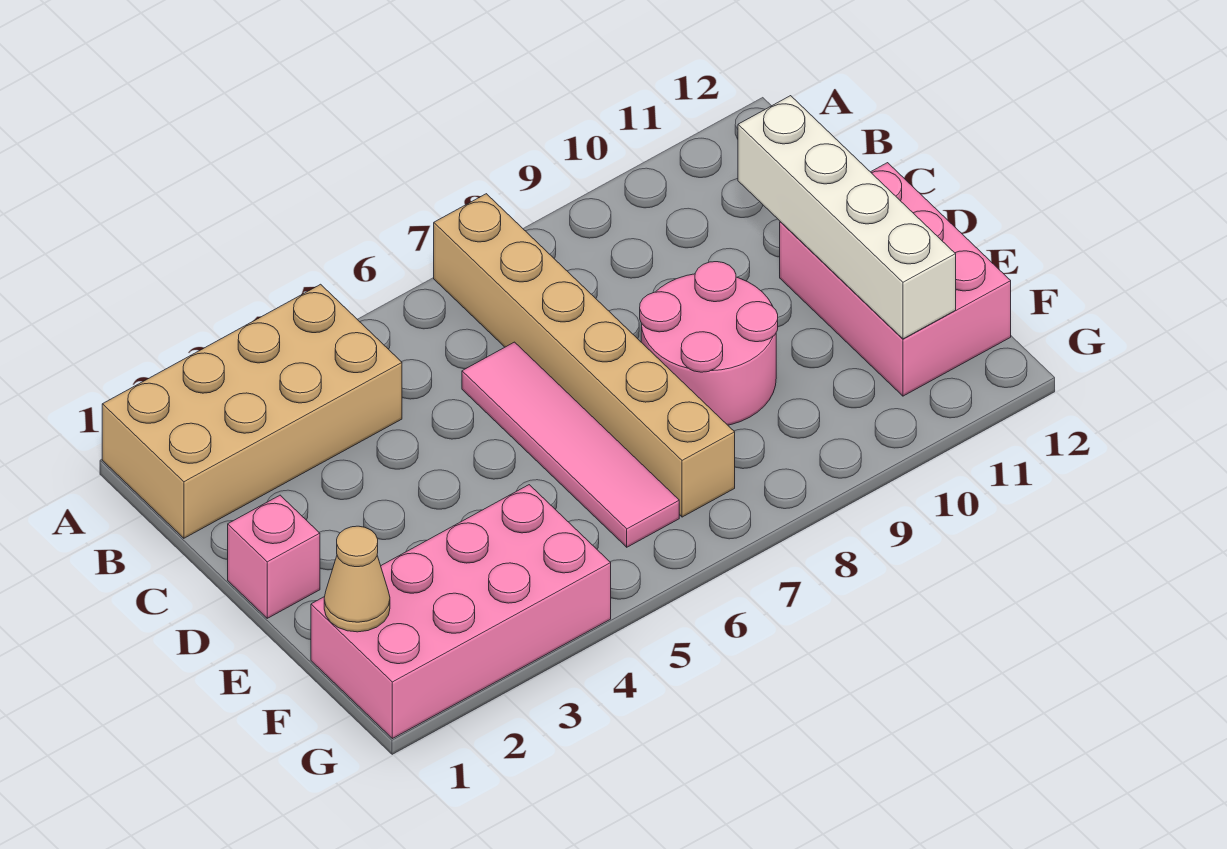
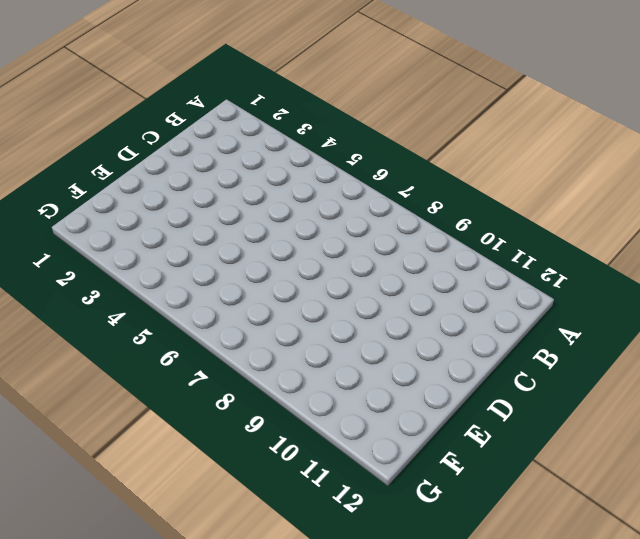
none -> tan brick A1:B4 level 1
none -> tan brick A7:F7 level 1

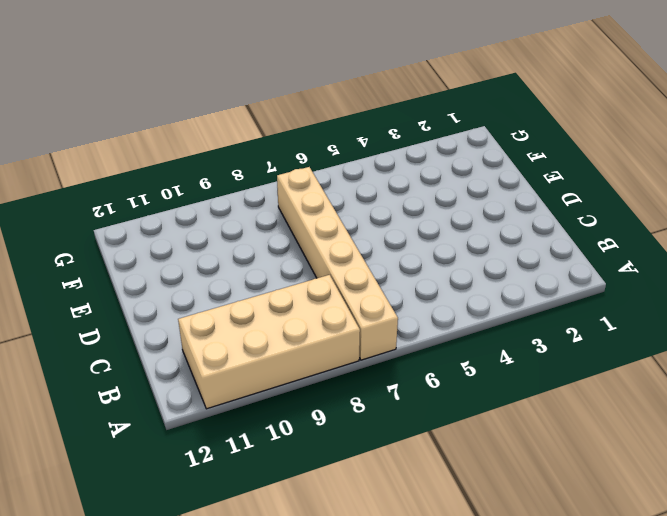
tan brick A8:B11 level 1 -> tan brick A1:B4 level 1
none -> pink tile C6:F6 level 1
none -> pink brick D1 level 1

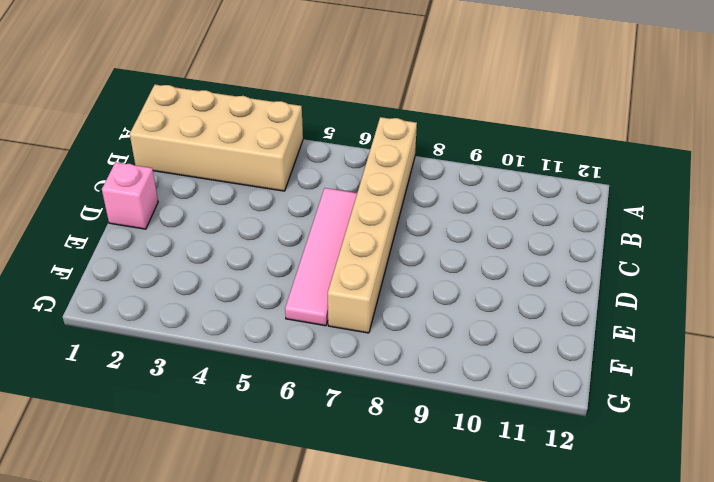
none -> pink round brick D8:E9 level 1
none -> pink brick D11:F12 level 1

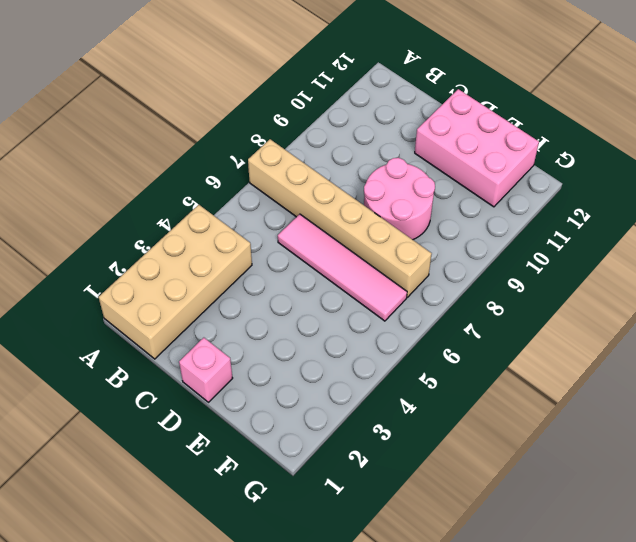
none -> pink brick F1:G4 level 1
none -> white brick C11:F11 level 2

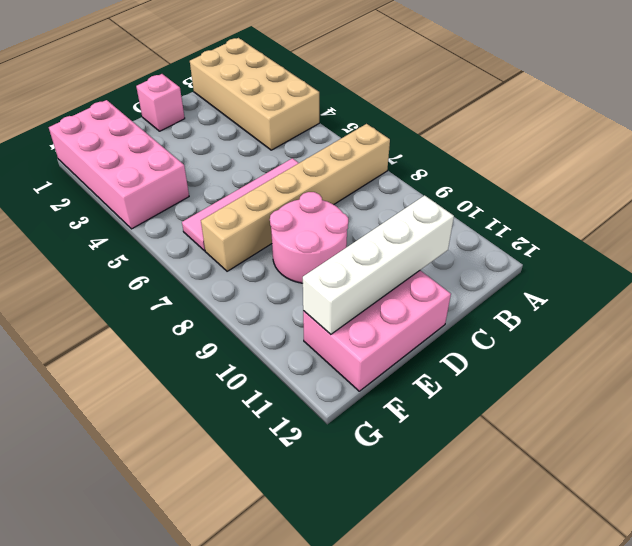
none -> tan cone F1 level 2

